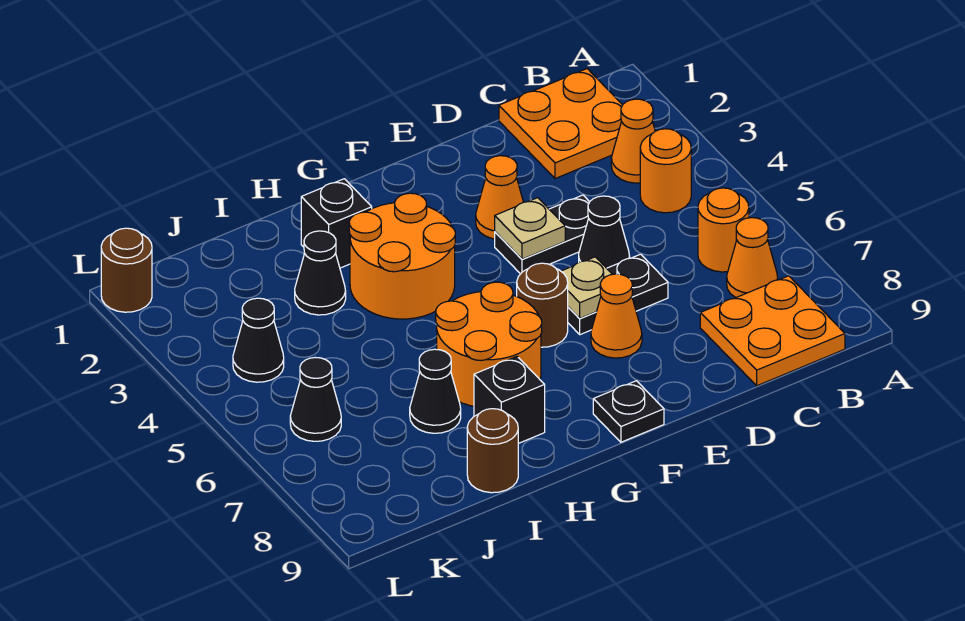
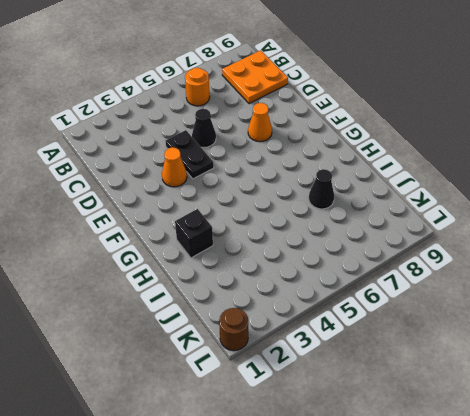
none -> orange plate B1:C2 level 1
none -> orange cone B3 level 1
none -> orange round brick B4 level 1

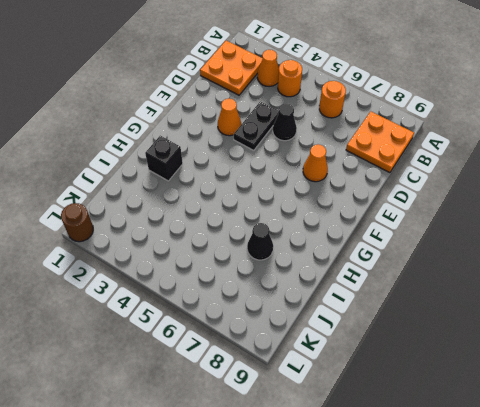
none -> orange cone B7 level 1
none -> black plate D6:E6 level 1
none -> brown round brick F6 level 1

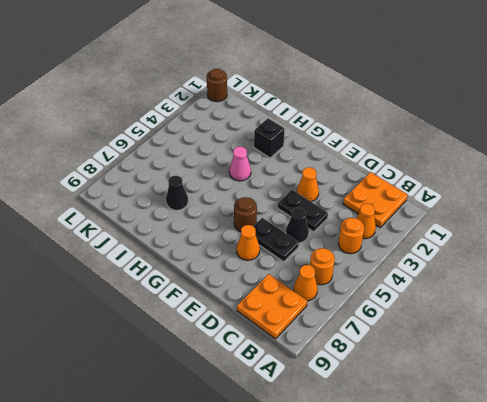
pink cone H4 level 1 -> orange round brick G3:H4 level 1
none -> black plate F9 level 1
none -> orange round brick G6:H7 level 1
none -> black brick H8 level 1

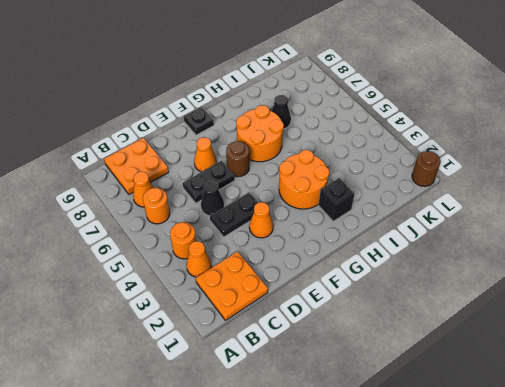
none -> black brick H8 level 1
none -> black cone I3 level 1
none -> brown round brick I9 level 1

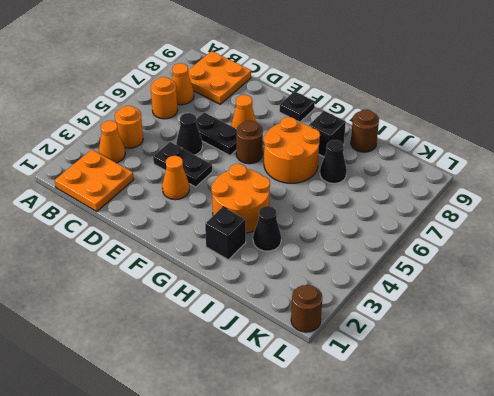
none -> black cone K4 level 1
none -> black cone K6 level 1
none -> tan plate E4 level 2

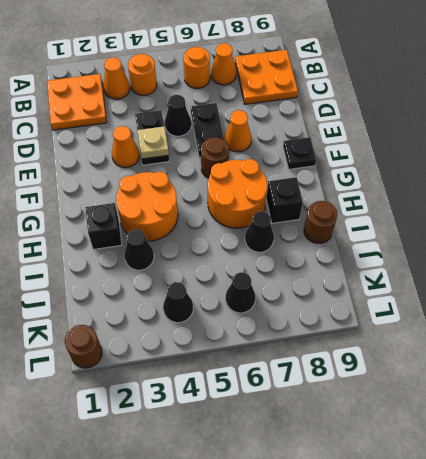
none -> tan plate E6 level 2

